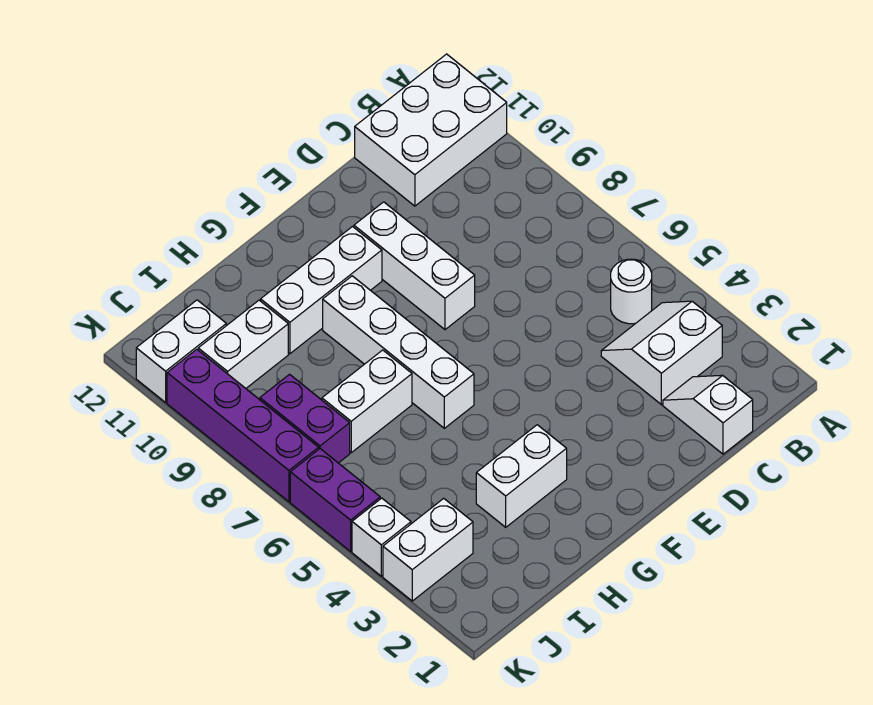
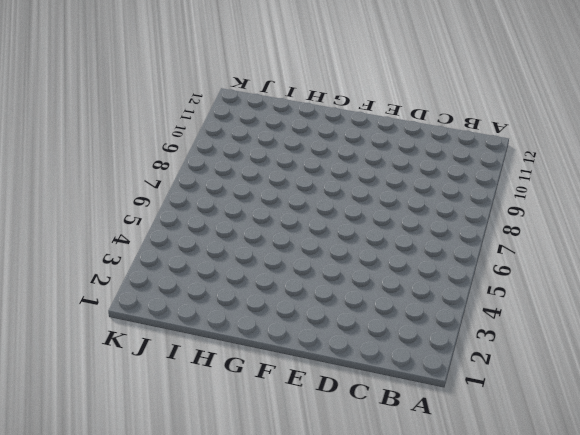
none -> white brick A11:C12 level 1
none -> white slope B3:C4 level 1 top 3
none -> white round brick B5 level 1

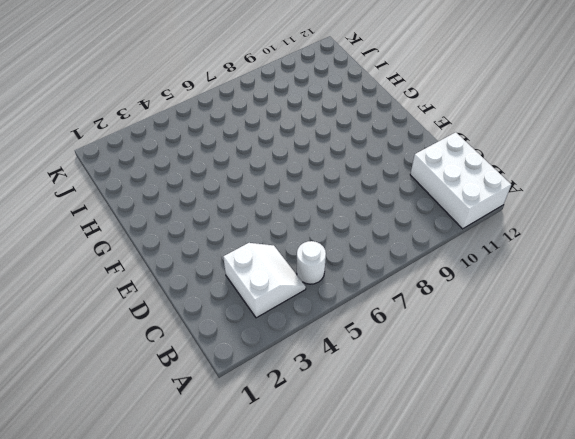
none -> white slope C1:C2 level 1 top 1
none -> white brick E8:E10 level 1
none -> white brick F10:H10 level 1

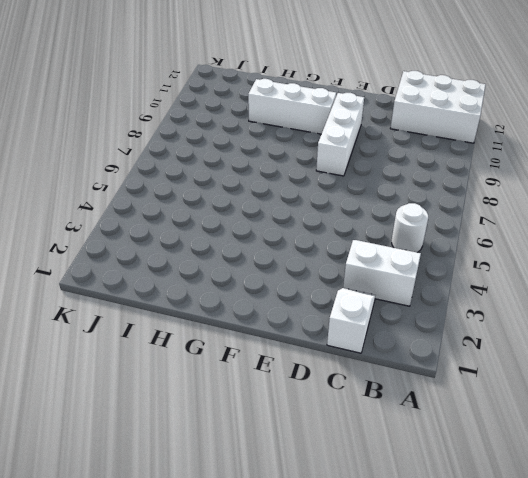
none -> white brick G3:H3 level 1
none -> white brick G6:G9 level 1
none -> white brick H7:I7 level 1

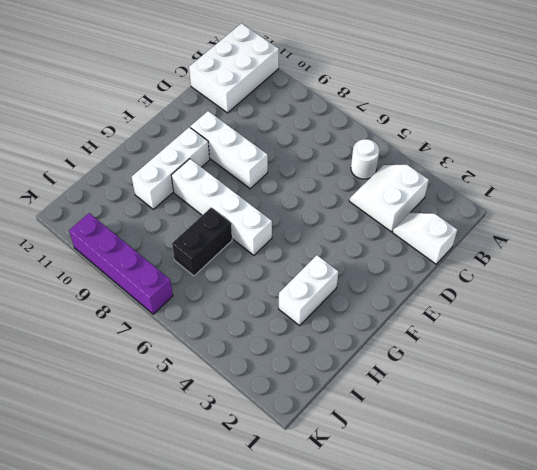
black brick H7:I7 level 1 -> white brick H7:I7 level 1
none -> white brick I10:J10 level 1
none -> white brick J3:K3 level 1
none -> purple brick J7:J8 level 1

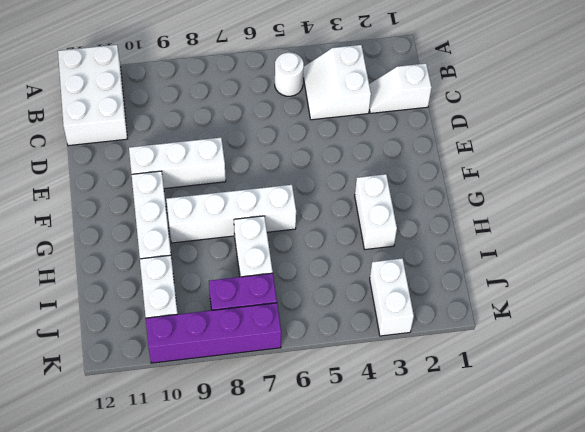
none -> white brick J11:K11 level 1
none -> white brick K4 level 1
none -> purple brick K5:K6 level 1

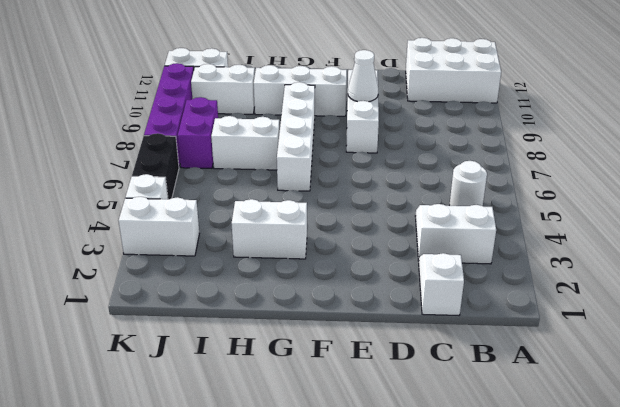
white cone E9 level 2 -> none
black brick K5:K6 level 1 -> purple brick K5:K6 level 1

